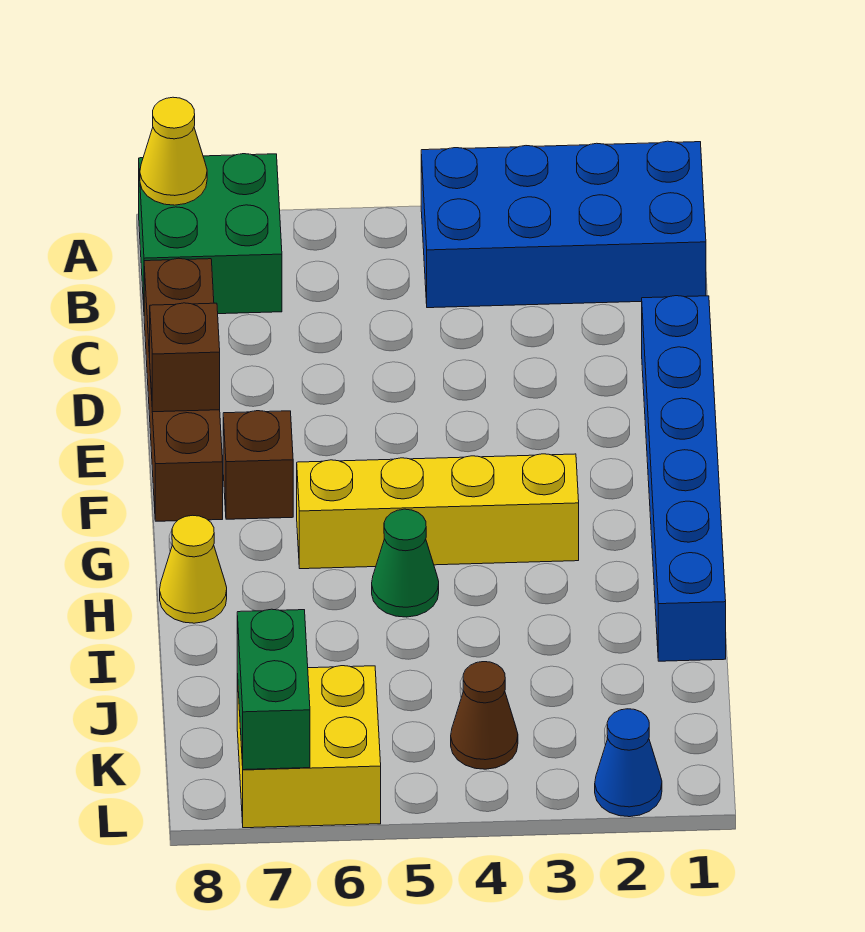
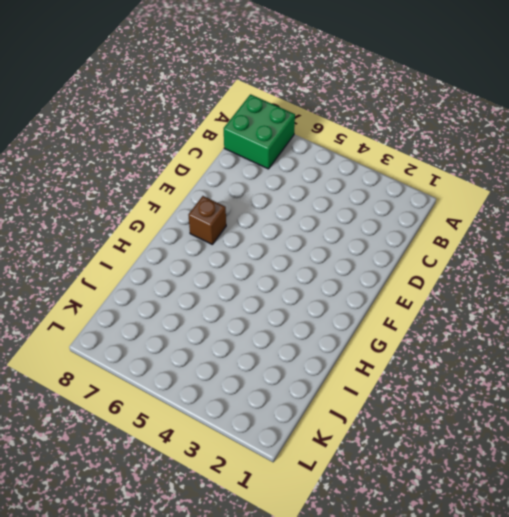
none -> blue brick A1:B4 level 1
none -> brown brick C8:F8 level 1
none -> blue brick D1:I1 level 1

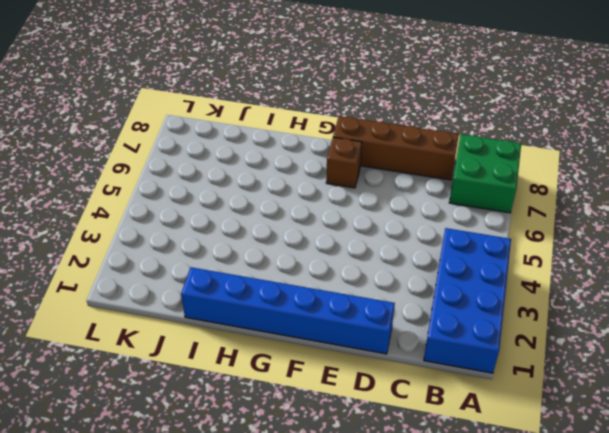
none -> yellow brick G3:G6 level 1
none -> green cone H5 level 1
none -> yellow cone H8 level 1

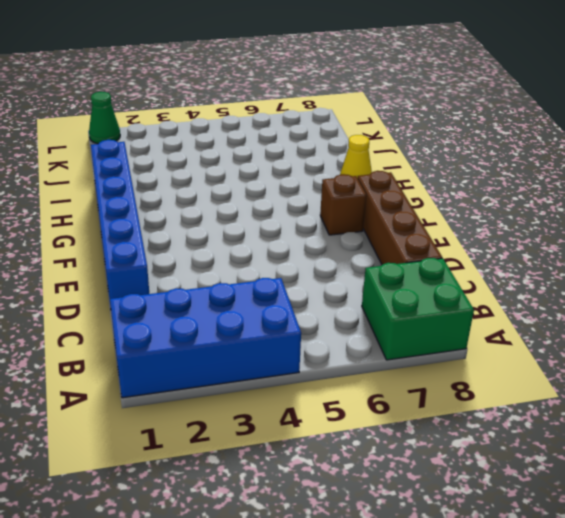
green cone L1 level 1 -> green cone H5 level 1
none -> yellow brick G3:G6 level 1
none -> brown cone K4 level 1
none -> yellow brick K6:L7 level 1

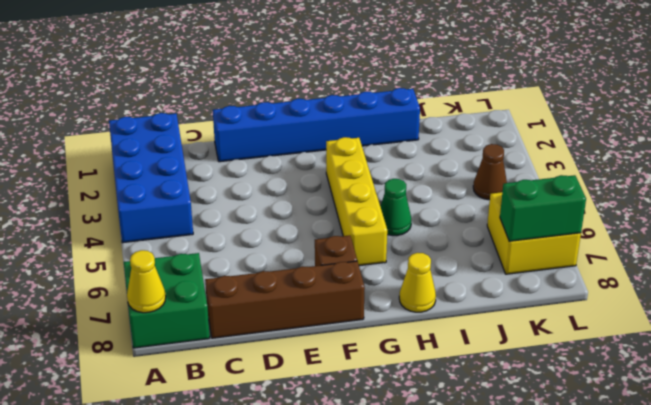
none -> blue cone L2 level 1
none -> brown brick E8 level 2

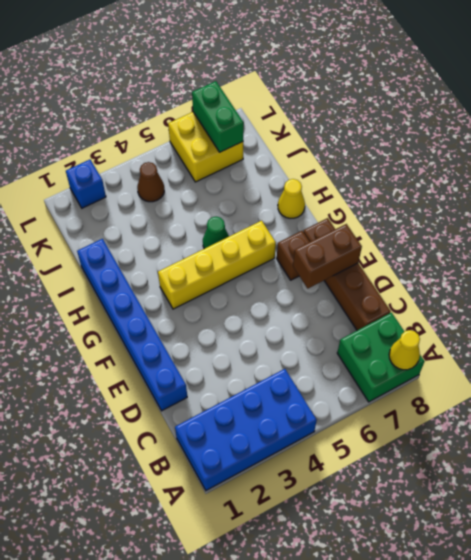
brown brick E7:E8 level 2 -> brown brick E8 level 2
blue brick L2 level 1 -> blue cone L2 level 1

